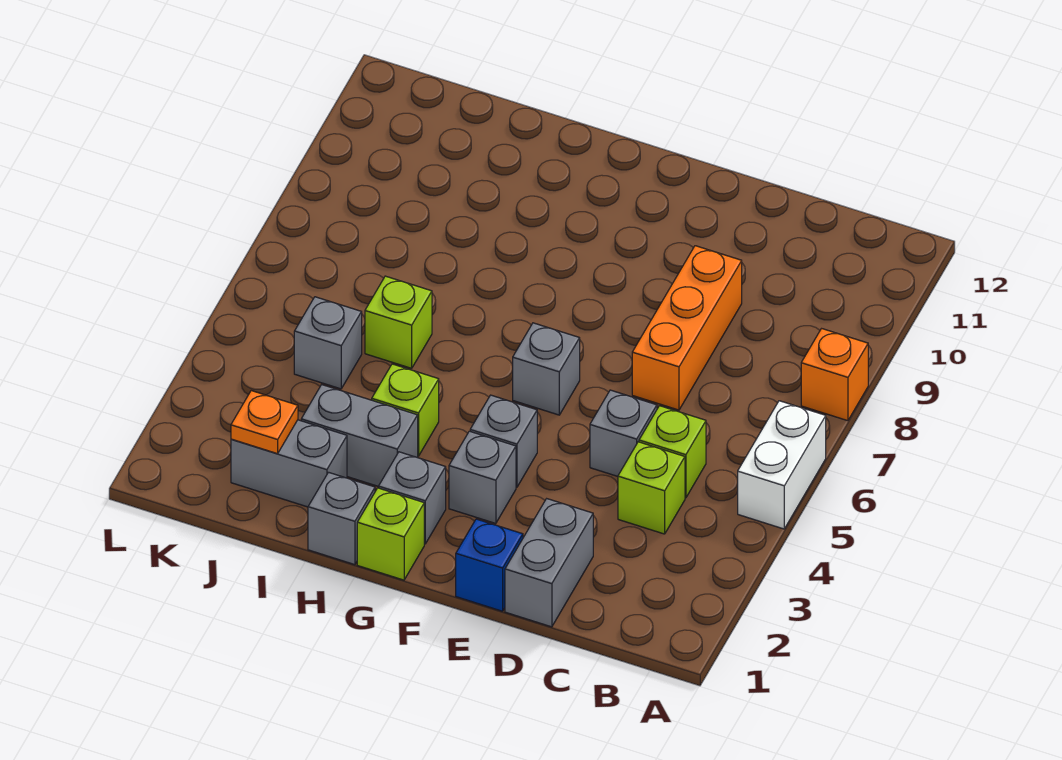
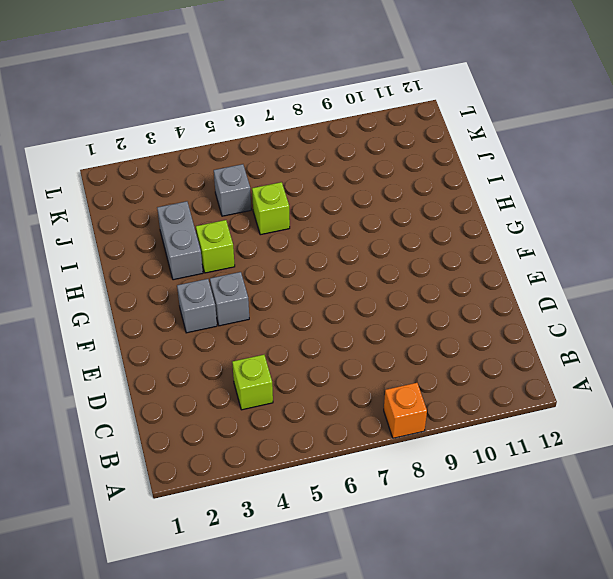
none -> white brick A5:A6 level 1
none -> lime brick C5 level 1
none -> grey brick D1:D2 level 1

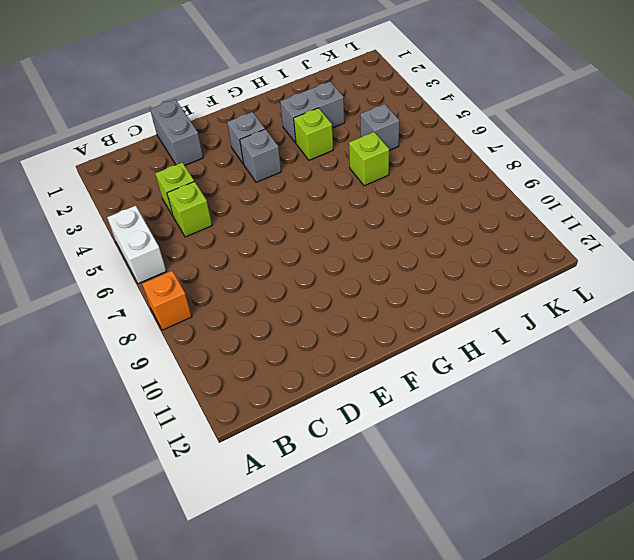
none -> grey brick D5 level 1
none -> orange brick D7:D9 level 1
none -> blue brick E1 level 1

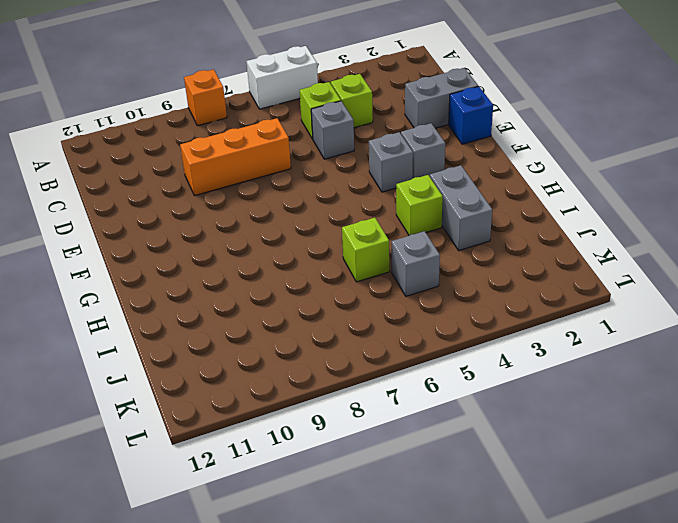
none -> grey brick F6 level 1
none -> lime brick G1 level 1
none -> grey brick G2 level 1

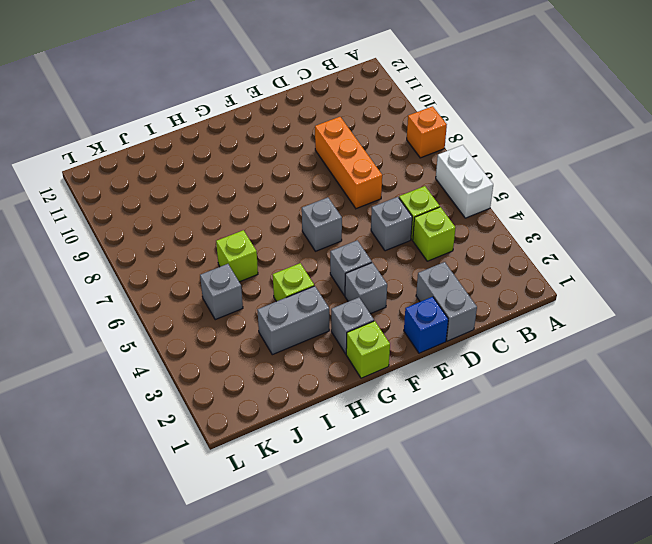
none -> grey brick H1 level 1
none -> grey brick I2:J2 level 1
none -> orange plate J2 level 2

